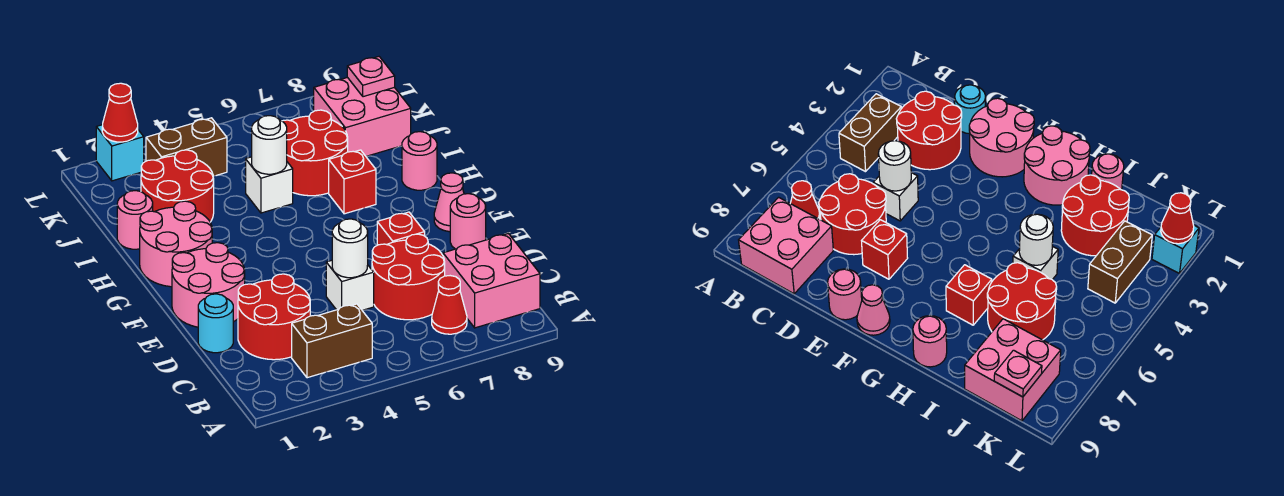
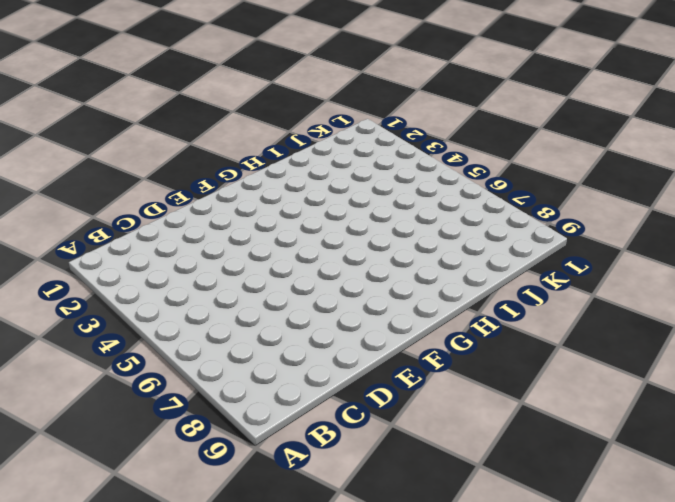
none -> brown brick B3:B4 level 1
none -> red cone B7 level 1
none -> pink brick B8:C9 level 1

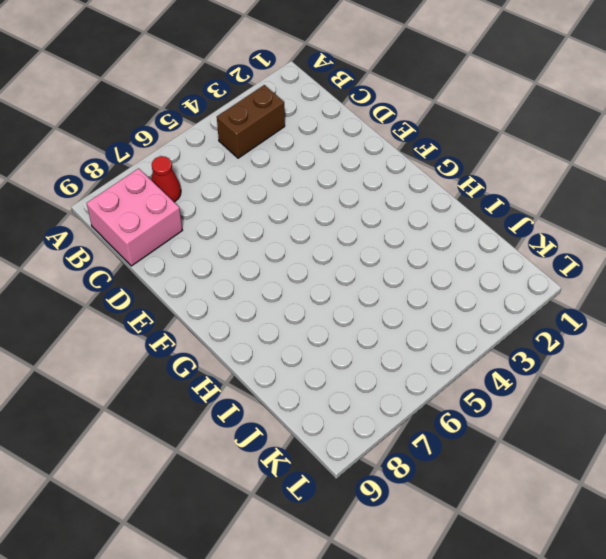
none -> red round brick C2:D3 level 1
none -> red round brick C6:D7 level 1
none -> cyan round brick D1 level 1

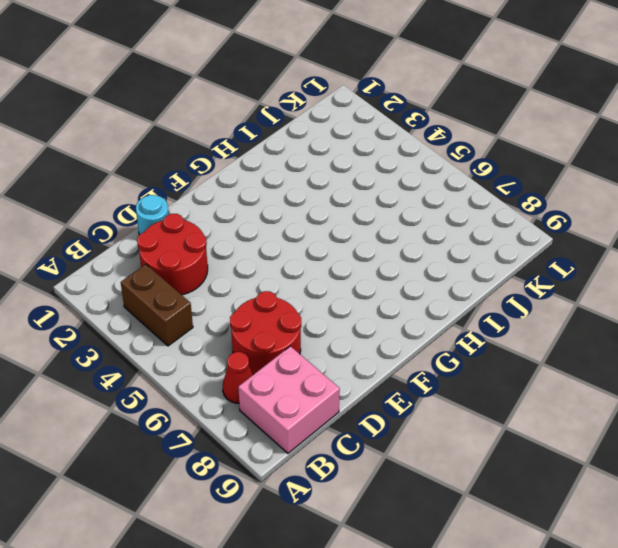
none -> white brick D5 level 1
none -> pink round brick E1:F2 level 1
none -> red brick E7 level 1

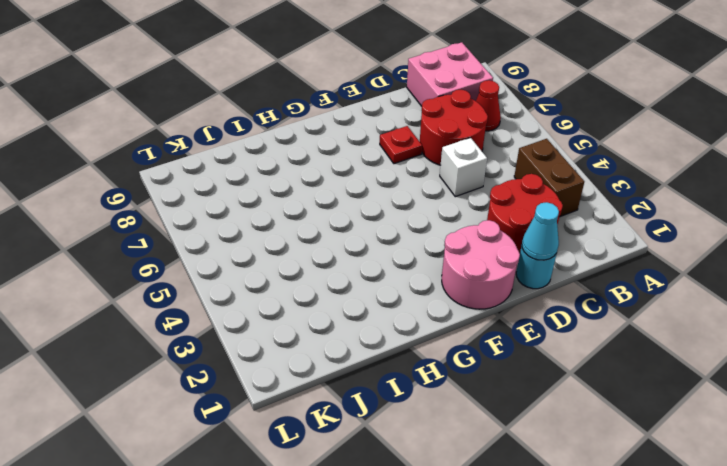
cyan cone D1 level 2 -> none
red plate E7 level 1 -> red brick E7 level 1
none -> pink round brick E9 level 1
none -> pink cone F9 level 1
none -> pink round brick G1:H2 level 1

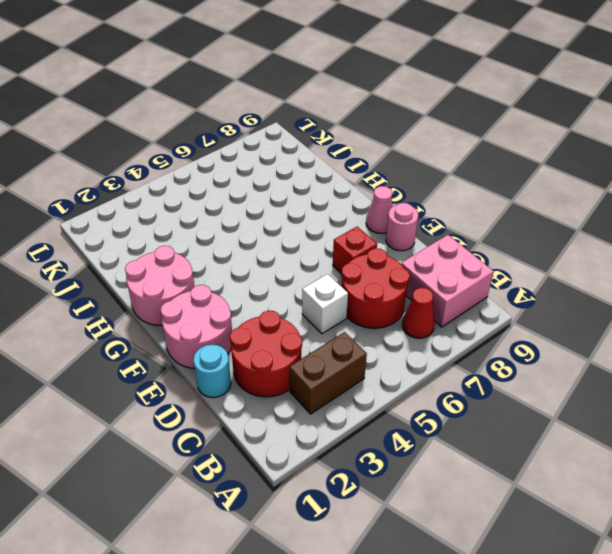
none -> red brick H7 level 1
none -> pink round brick H9 level 1
none -> pink round brick I1 level 1

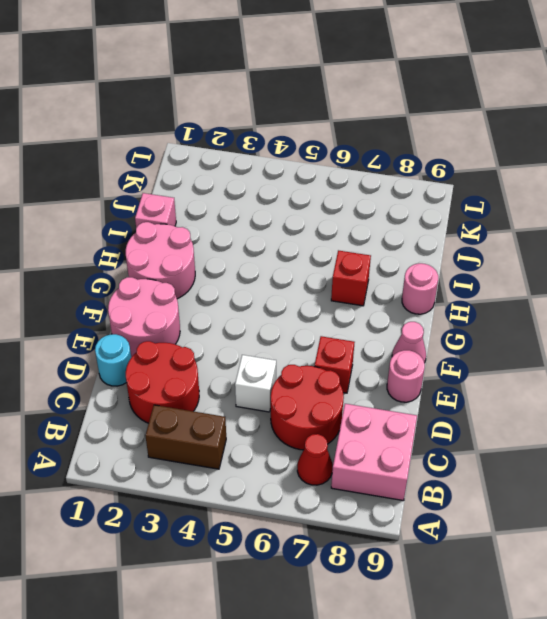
pink brick I1 level 1 -> pink round brick I1 level 1
none -> red round brick I2:J3 level 1
none -> white brick I5 level 1
none -> red round brick I6:J7 level 1

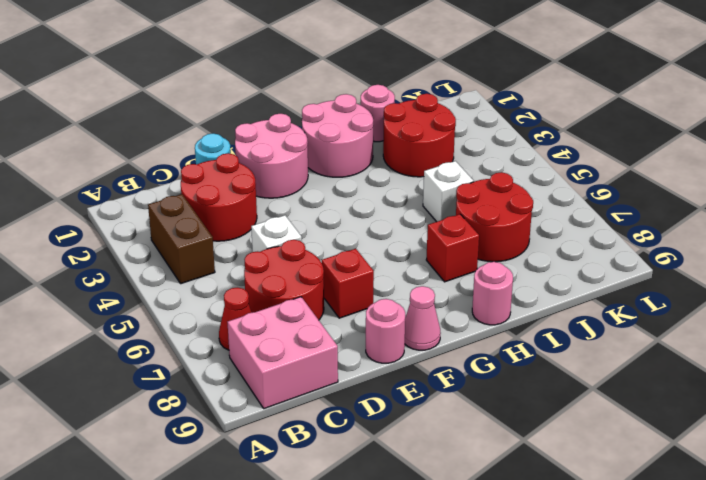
none -> pink brick J8:K9 level 1
none -> brown brick K3:K4 level 1
none -> cyan brick L2 level 1

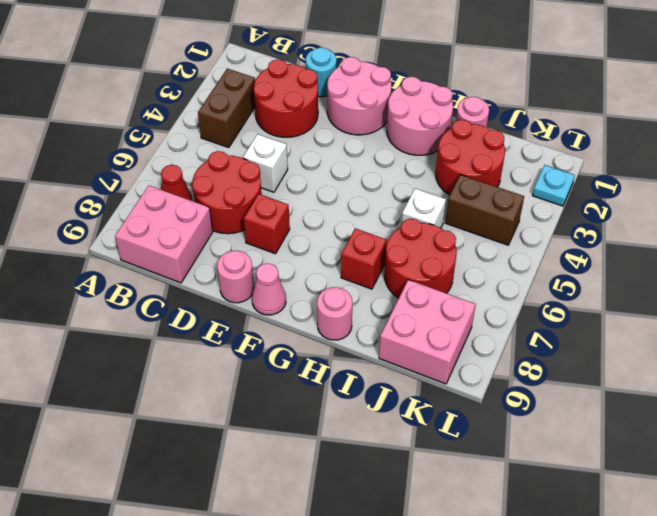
brown brick J4:K4 level 1 -> brown brick K3:K4 level 1
cyan plate L2 level 1 -> cyan brick L2 level 1
none -> white round brick D5 level 2
none -> white round brick I5 level 2
none -> pink plate K9 level 2

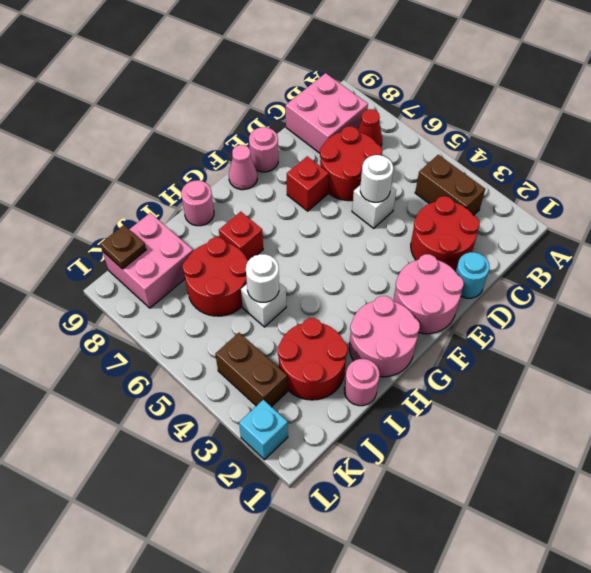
brown plate K9 level 2 -> pink plate K9 level 2
none -> red cone L2 level 2

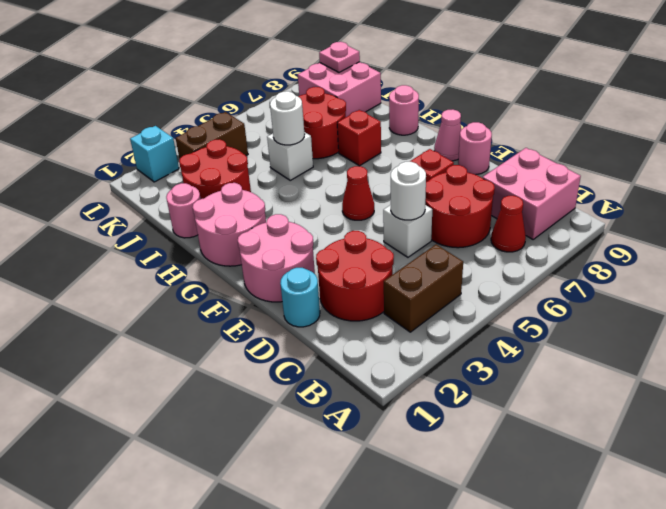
red cone F5 level 1 -> red cone L2 level 2

